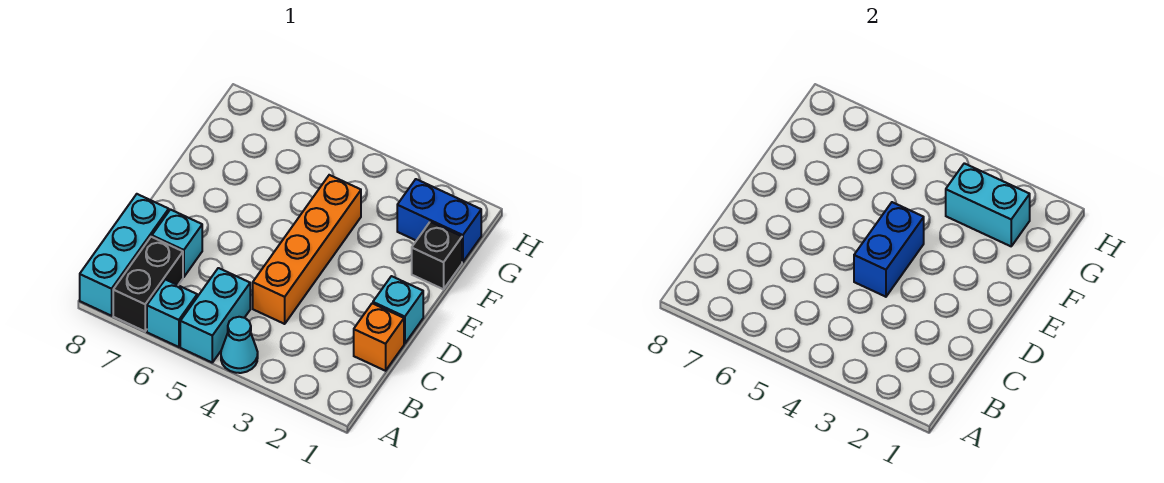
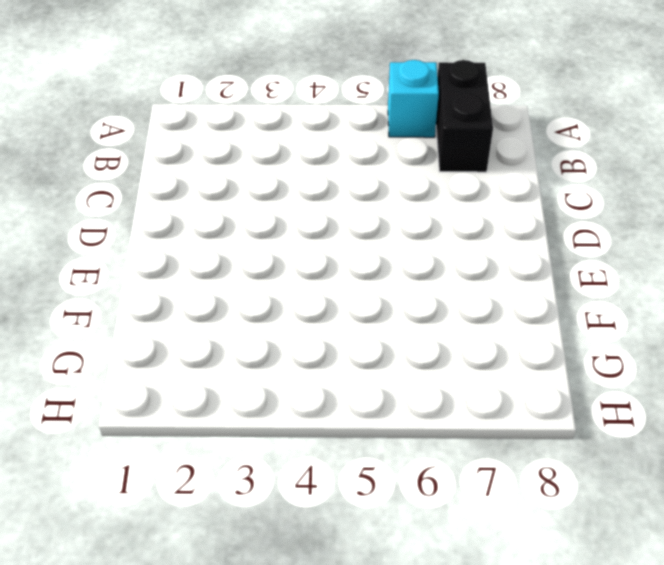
none -> cyan cone A4 level 1
none -> cyan brick A5:B5 level 1
none -> cyan brick A8:C8 level 1

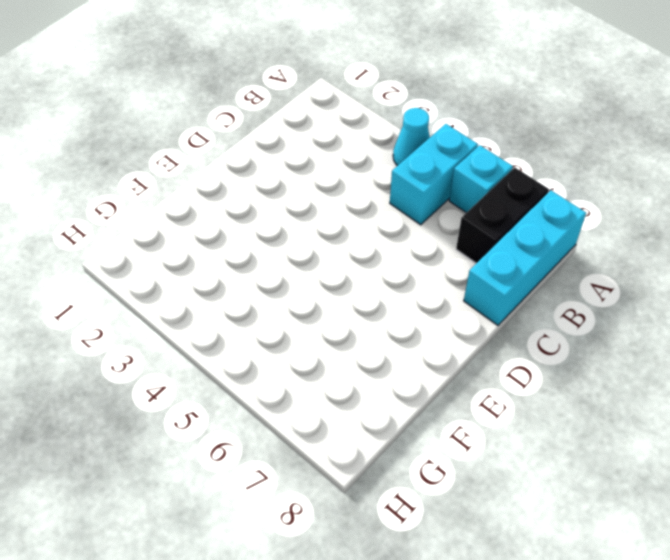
none -> orange brick C1 level 1
none -> orange brick C4:F4 level 1
none -> cyan brick C7 level 1

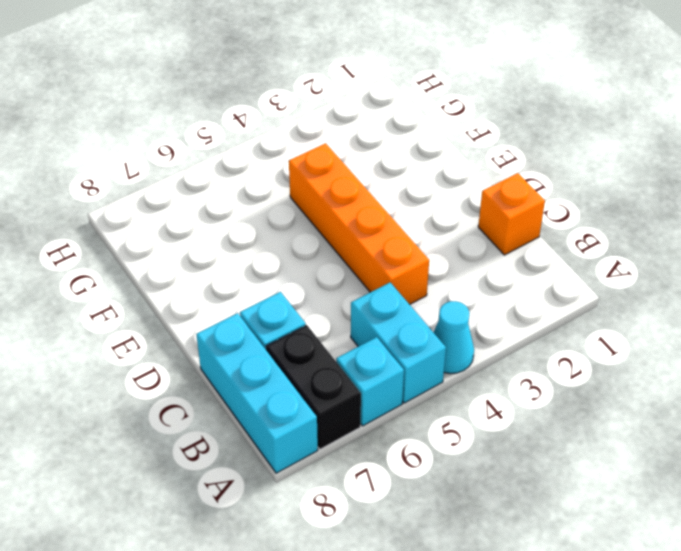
none -> cyan brick D1 level 1
none -> black brick F1 level 1
none -> blue brick G1:G2 level 1

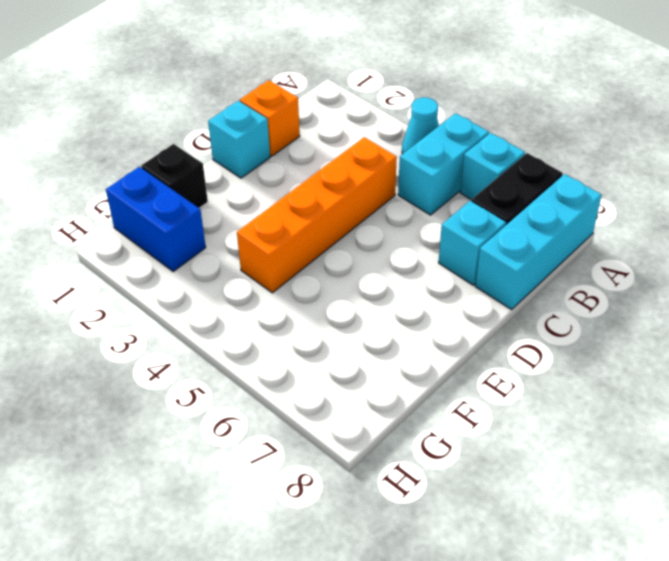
none -> blue brick D4:E4 level 2
none -> cyan brick G2:G3 level 2

